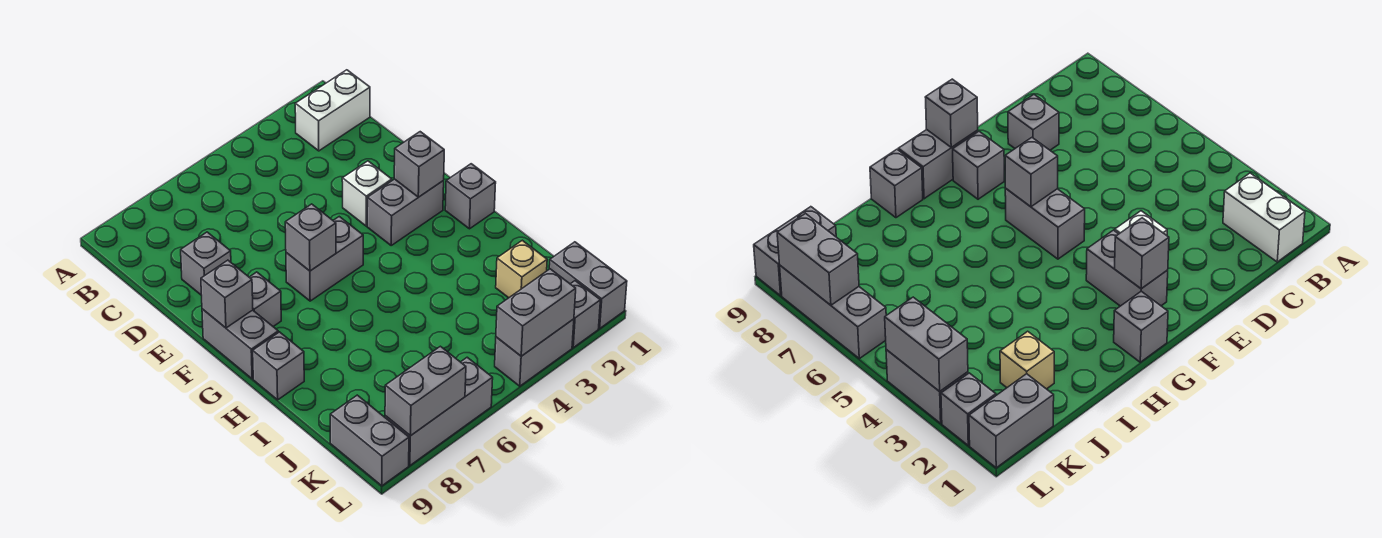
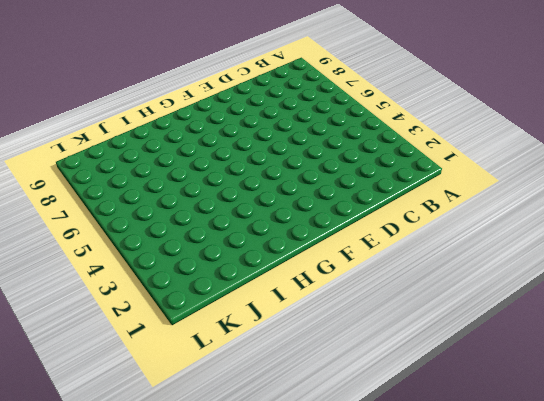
none -> white brick B1:B2 level 1
none -> grey brick D8 level 1
none -> white brick E3 level 1

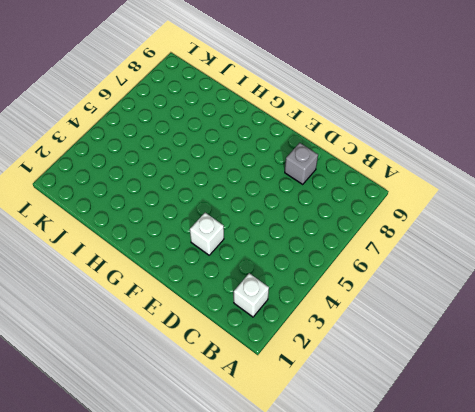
white brick B2 level 1 -> white brick B1:B2 level 1
none -> grey brick F2:F3 level 1
none -> grey brick F5:F6 level 1
none -> grey brick F8 level 1

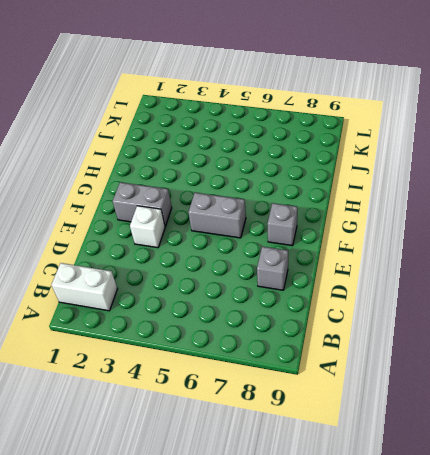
none -> grey brick F9:G9 level 1
none -> grey brick G1 level 1
none -> grey brick H9 level 1

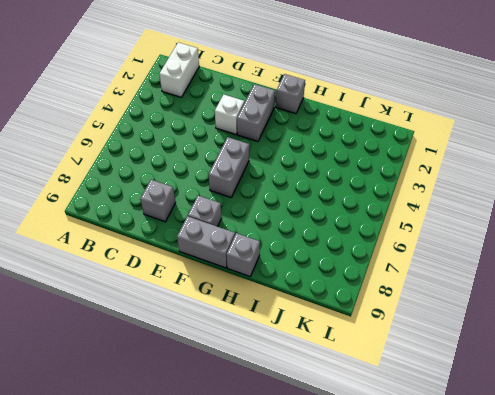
none -> tan brick J2 level 1
none -> grey brick K1:L1 level 1
none -> grey brick K9:L9 level 1

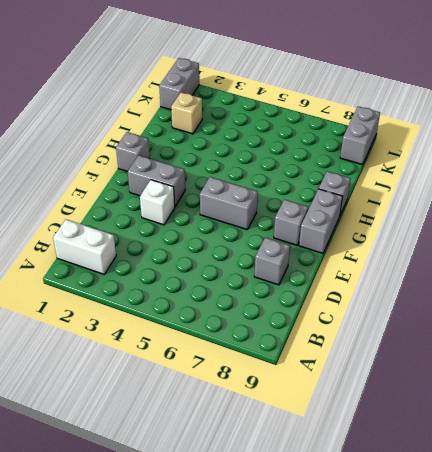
none -> grey brick L2 level 1
none -> grey brick L3:L4 level 1
none -> grey brick L6:L8 level 1

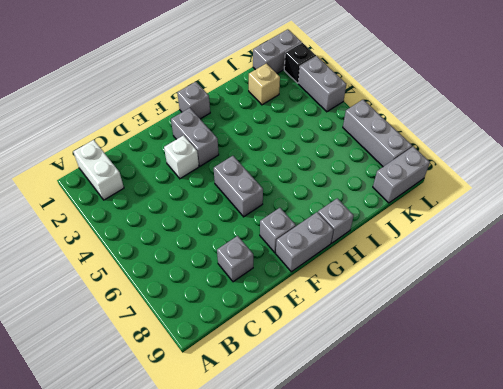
black brick L2 level 1 -> grey brick L2 level 1
none -> grey brick F2 level 2
none -> grey brick F6 level 2
none -> grey brick F9 level 2

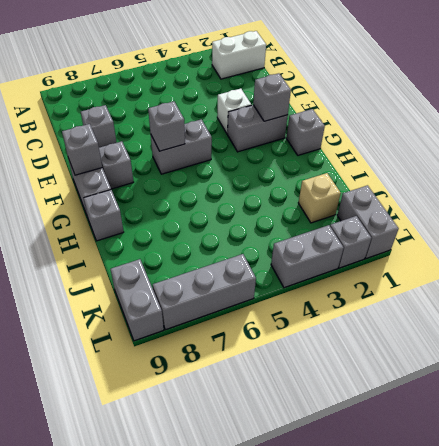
none -> grey brick L3:L4 level 2
none -> grey brick L7:L8 level 2

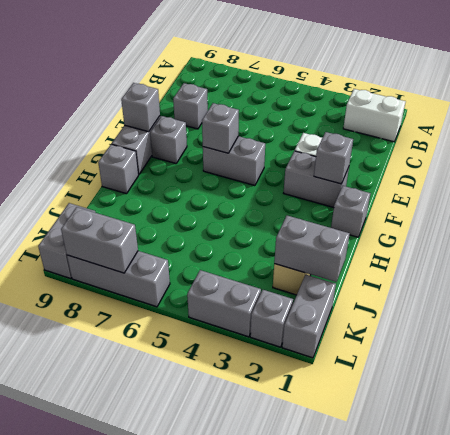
grey brick J1:J2 level 2 -> grey brick L3:L4 level 2

